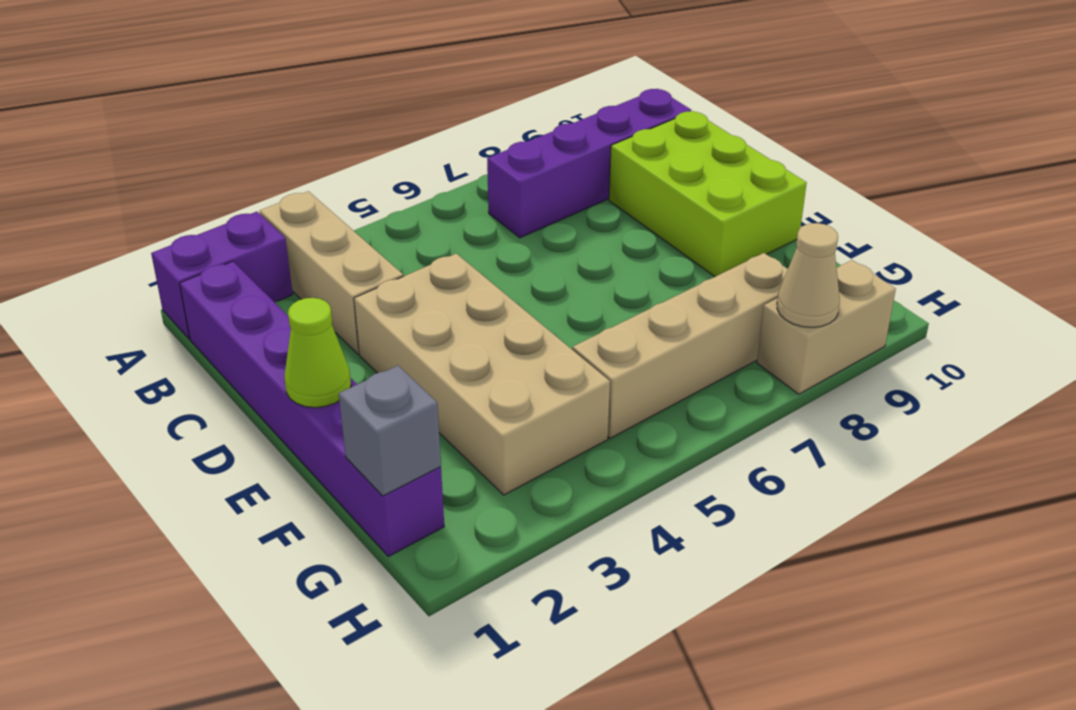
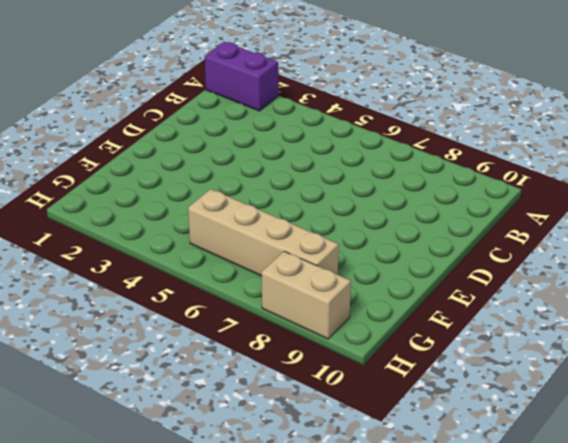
none -> tan brick A3:C3 level 1
none -> purple brick B1:G1 level 1

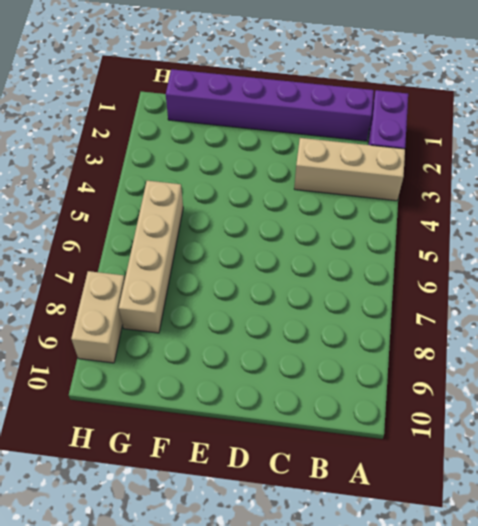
none -> purple brick B7:B10 level 1
none -> lime brick C9:E10 level 1

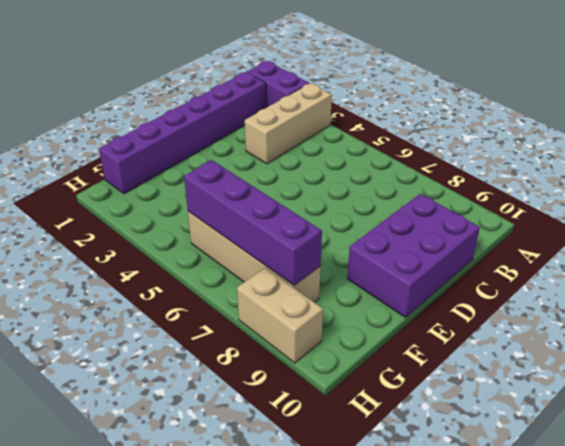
purple brick C9:E10 level 1 -> lime brick C9:E10 level 1
purple brick G5:G8 level 2 -> purple brick B7:B10 level 1
none -> tan brick D3:G4 level 1
none -> lime cone E1 level 2

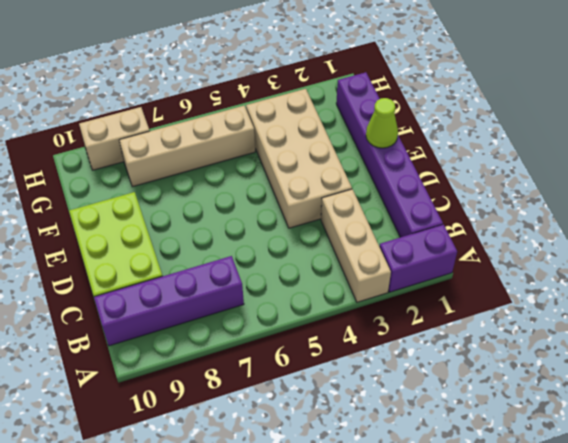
none -> grey brick G1 level 2
none -> tan cone H8 level 2

